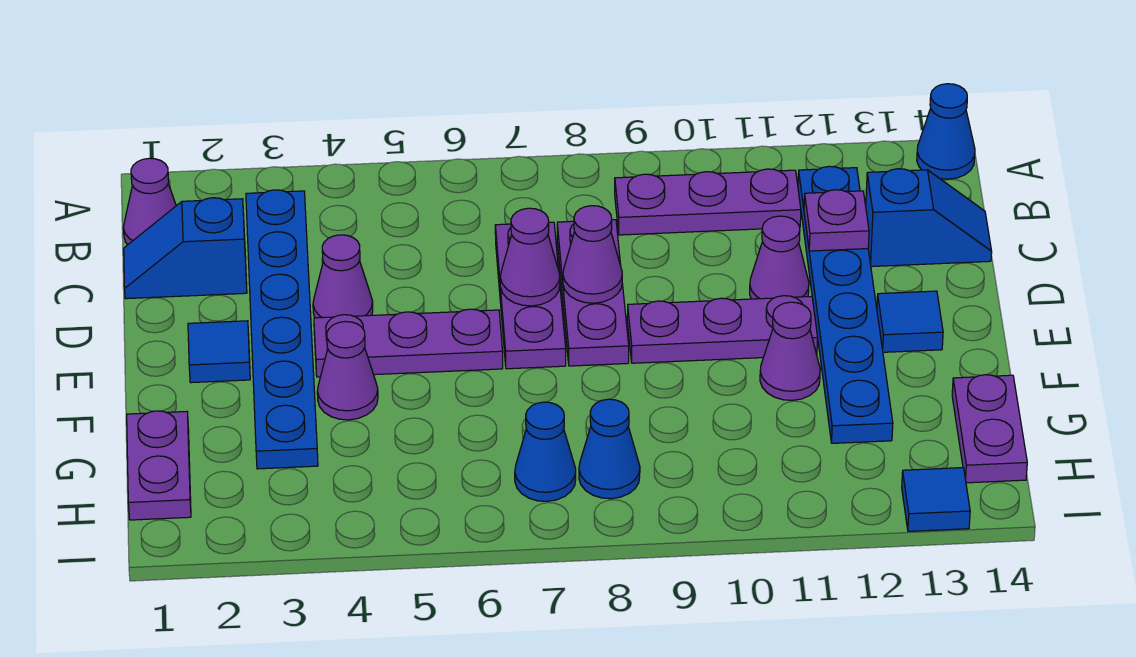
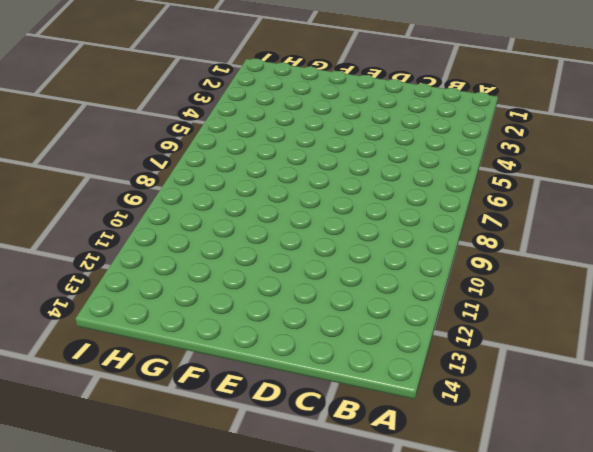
none -> blue cone A14 level 1
none -> purple cone B1 level 1
none -> blue plate B3:G3 level 1

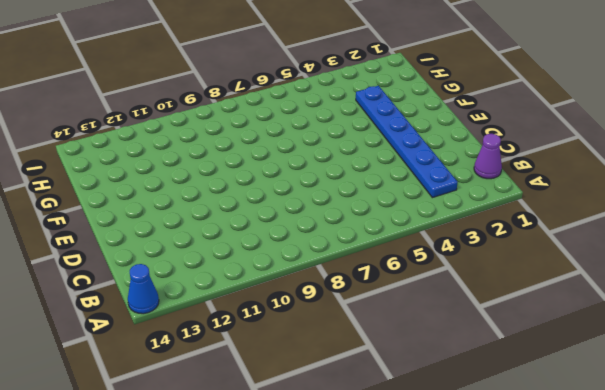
none -> purple plate B9:B11 level 1
none -> blue plate B12:G12 level 1
none -> blue slope C1:C2 level 1 top 2

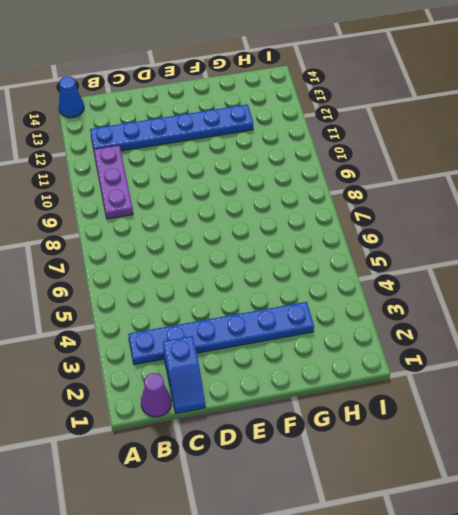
none -> purple plate C7:E7 level 1
none -> purple plate C8:E8 level 1
none -> blue slope C13:C14 level 1 top 13

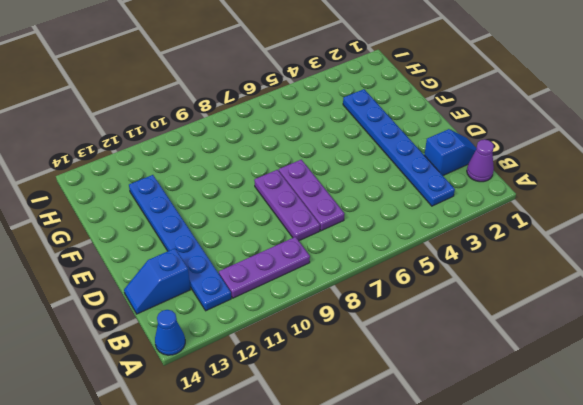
none -> purple cone D4 level 1
none -> purple cone D11 level 1
none -> blue tile E2 level 1

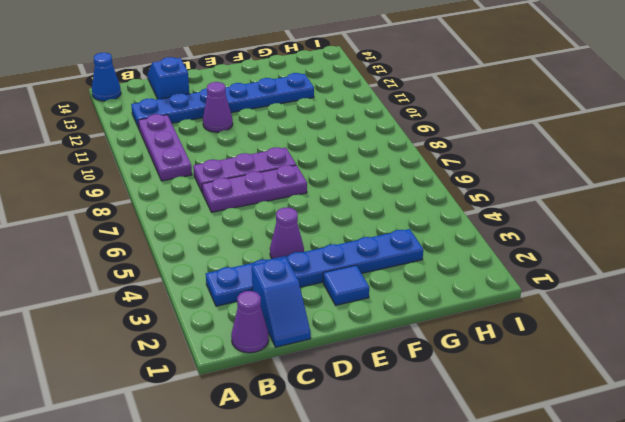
none -> purple plate E4:E6 level 1
none -> purple plate E9:E11 level 1
none -> blue tile E13 level 1

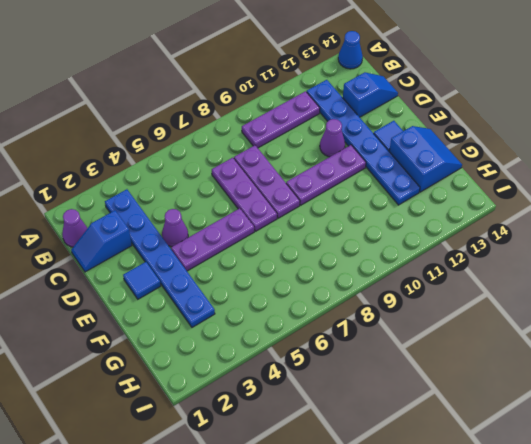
blue slope F13:G14 level 1 top 13 -> purple plate G14:H14 level 1
none -> purple cone F4 level 1
none -> purple cone F11 level 1
none -> purple plate G1:H1 level 1

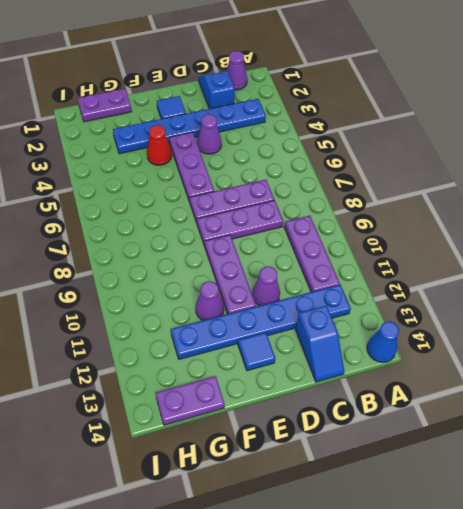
red cone F4 level 1 -> purple cone F4 level 1
none -> blue cone H7 level 1
none -> blue cone H8 level 1
none -> blue tile I13 level 1

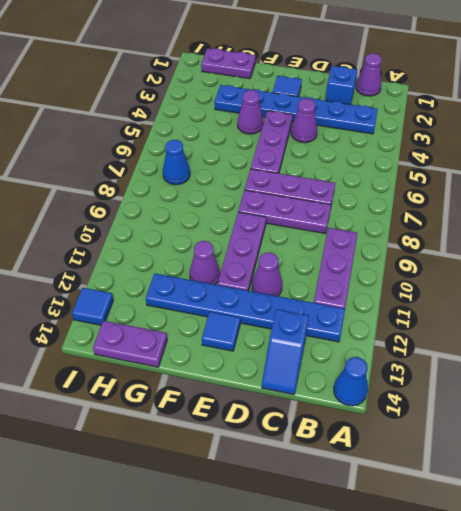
none -> blue cone H8 level 1
none -> purple plate C12 level 2
none -> purple cone D7 level 2

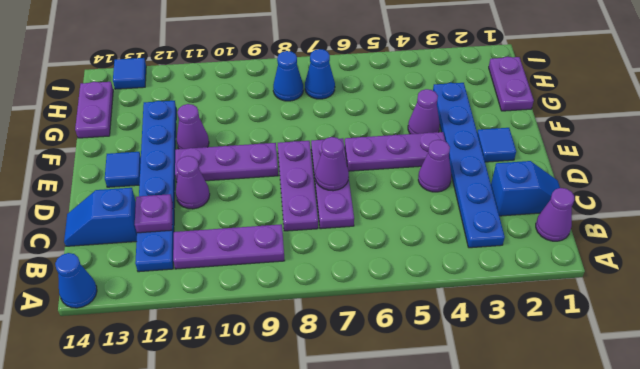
none -> purple cone D8 level 2

